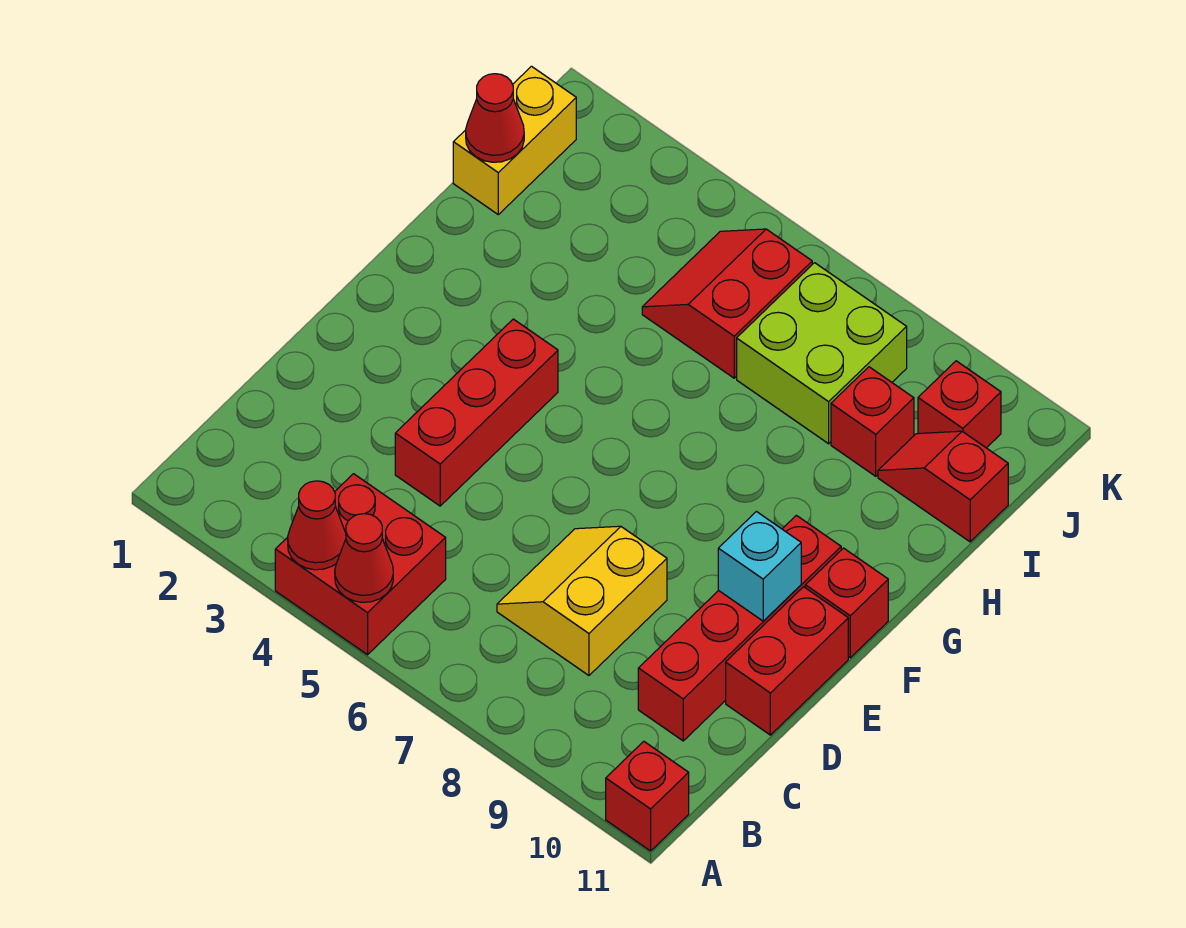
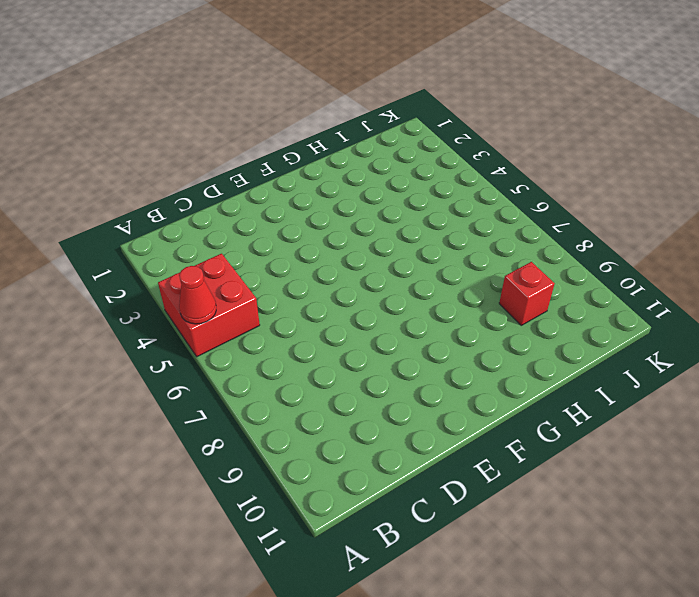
none -> red brick A11 level 1
none -> yellow slope C7:D8 level 1 top 8
none -> red brick C10:F10 level 1

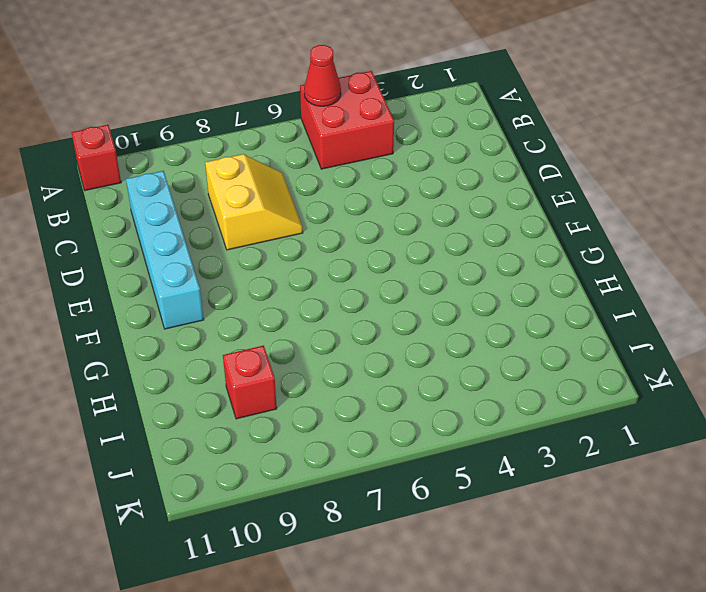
cyan brick C10:F10 level 1 -> red brick C10:F10 level 1
none -> red brick D4:F4 level 1
none -> red brick D11:E11 level 1
none -> red brick F11 level 1

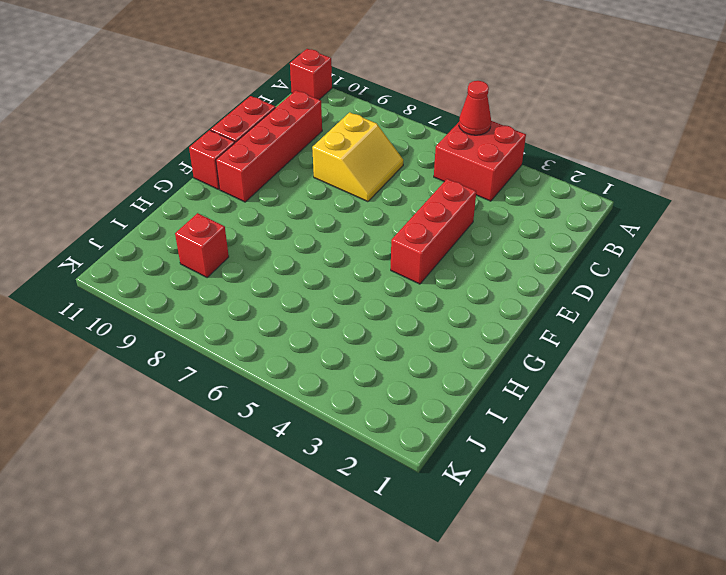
none -> yellow brick I1:J1 level 1
none -> red slope I5:J6 level 1 top 6
none -> lime brick I7:J8 level 1

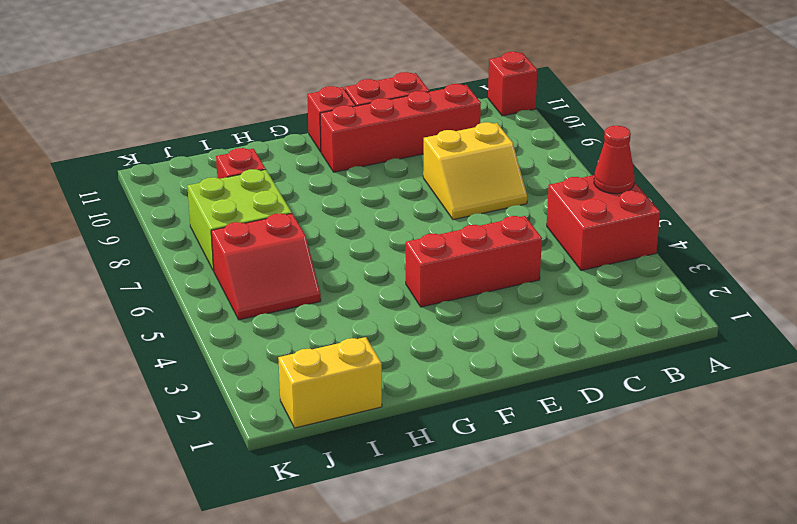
none -> red slope I10:I11 level 1 top 11
none -> red brick J10 level 1
none -> red cone A4 level 2

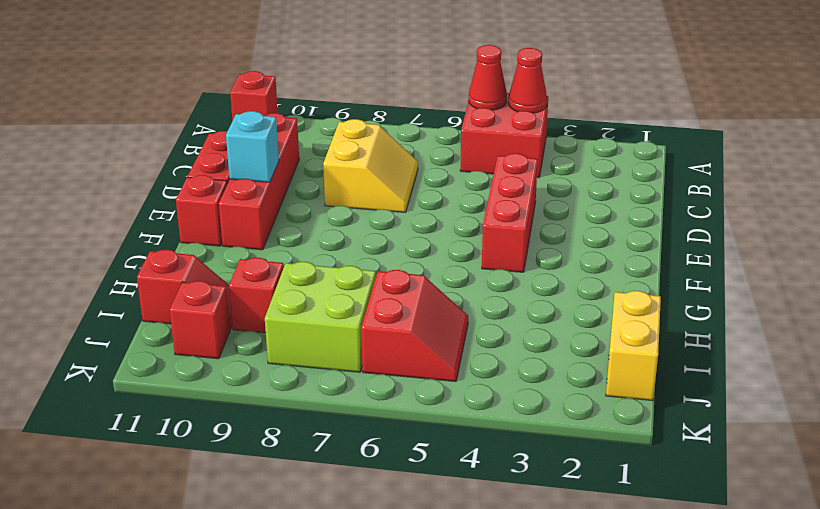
none -> red cone I1 level 2

